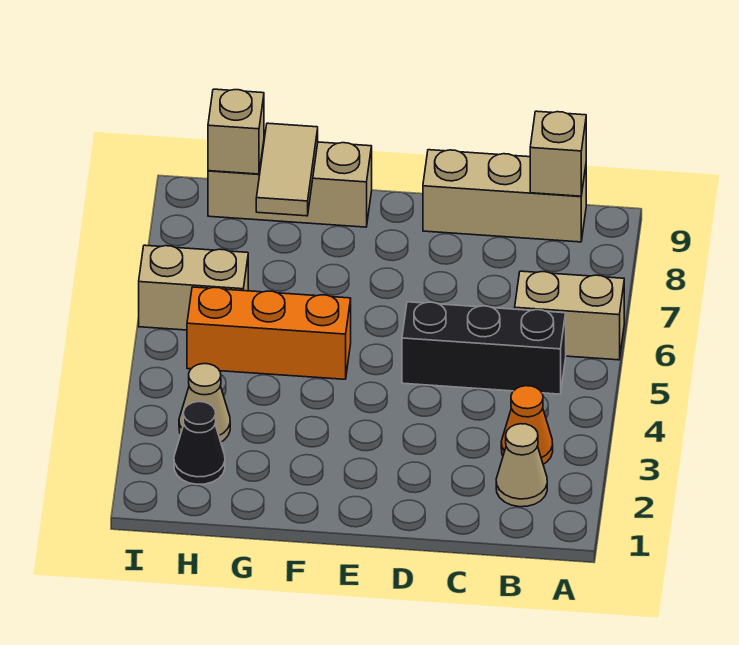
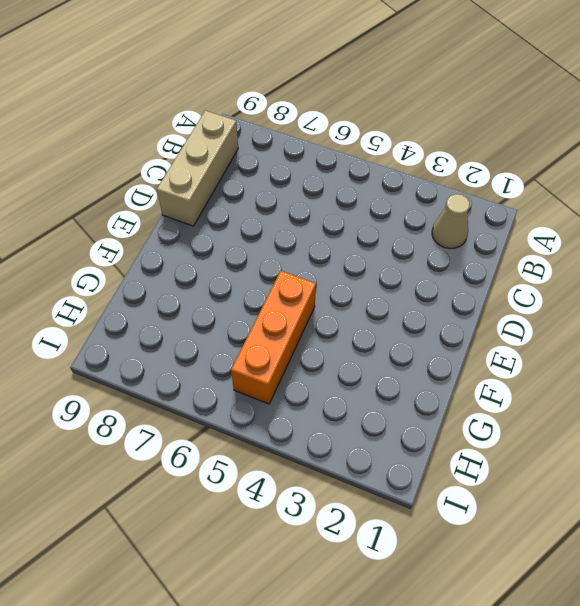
none -> tan brick A6:B6 level 1
none -> orange cone B3 level 1
none -> black brick B5:D5 level 1

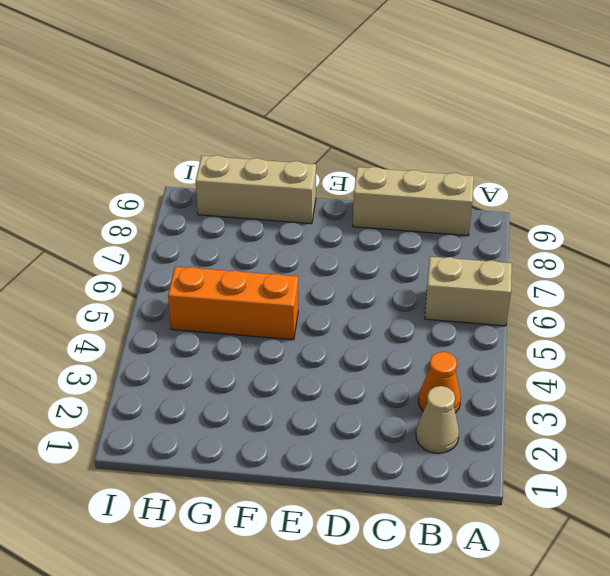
none -> black brick B5:D5 level 1
none -> black cone H2 level 1
none -> tan cone H3 level 1

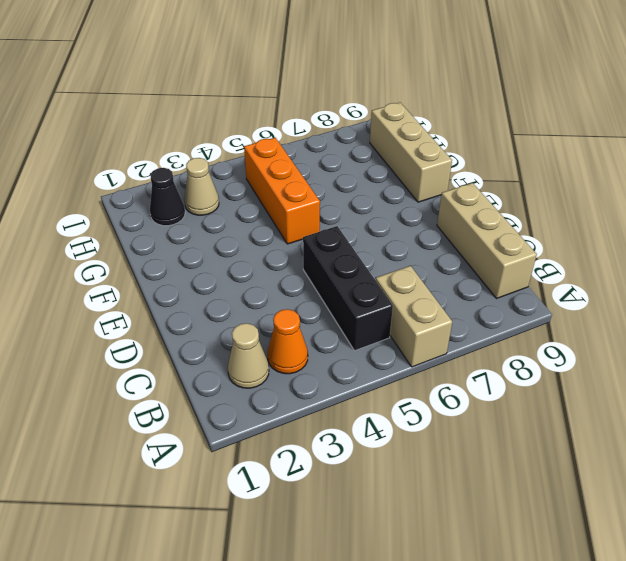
none -> tan brick H6:I6 level 1
none -> tan brick B9 level 2
none -> tan tile G8:G9 level 2

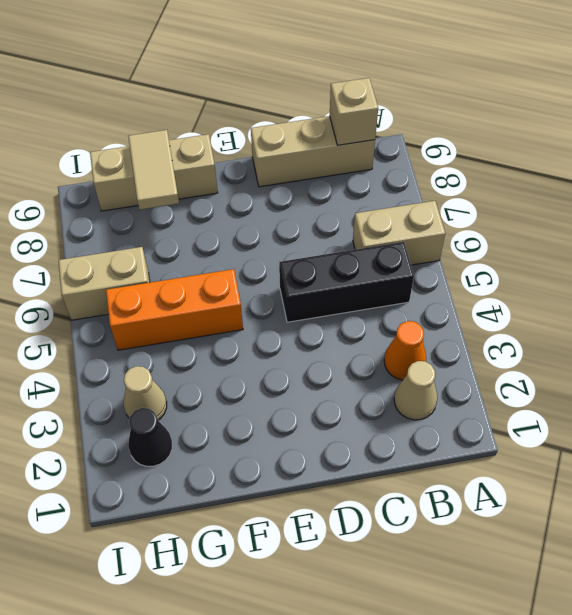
none -> tan brick H9 level 2

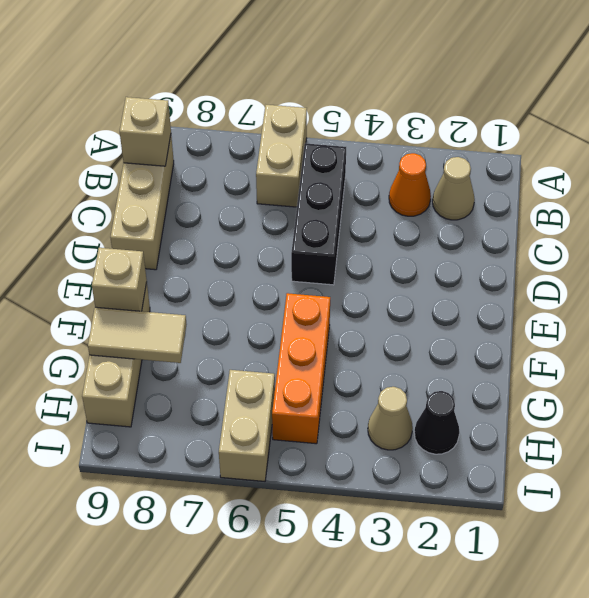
tan brick F9 level 2 -> tan brick H9 level 2

